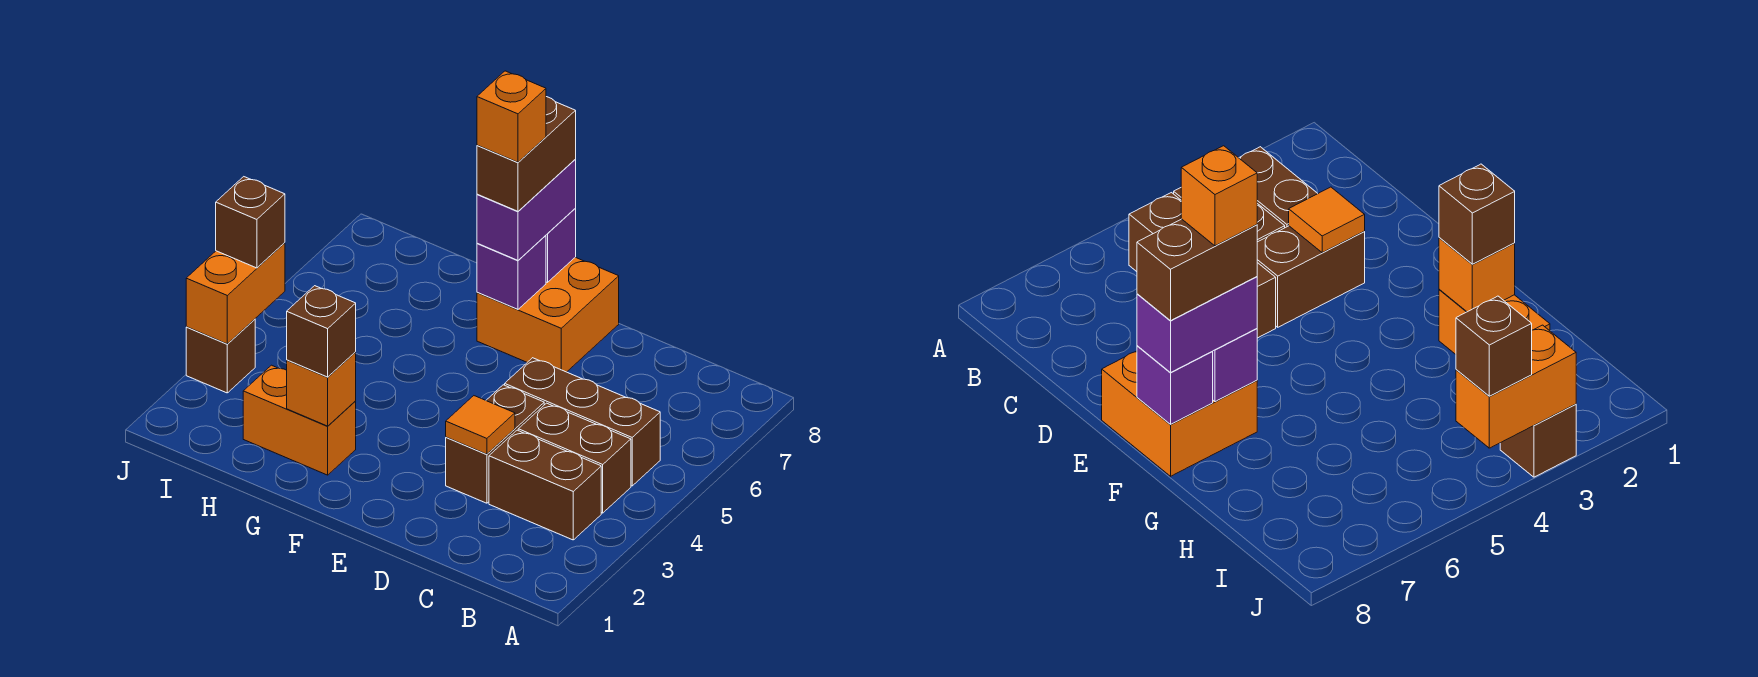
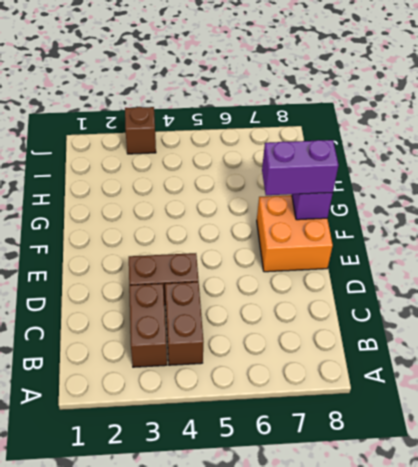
none -> brown brick B5:D5 level 1
none -> orange brick G2:H2 level 1
none -> orange tile D3 level 2

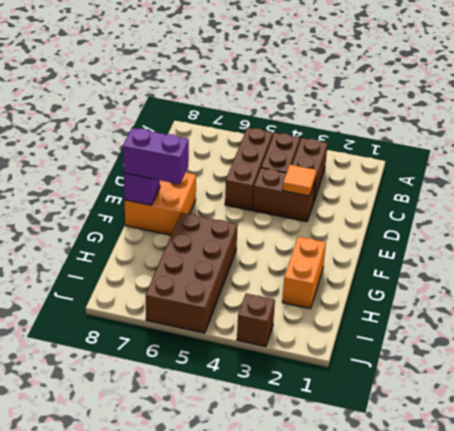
brown brick G5:J6 level 1 -> none
none -> purple brick F7 level 2
none -> orange brick G2 level 2
none -> orange brick J3:J4 level 2

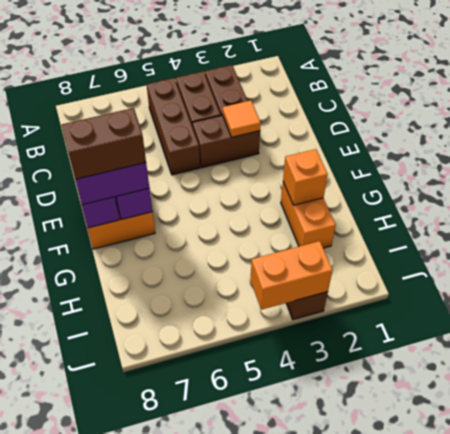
none -> brown brick G2 level 3
none -> brown brick J4 level 3
none -> orange brick F7 level 5

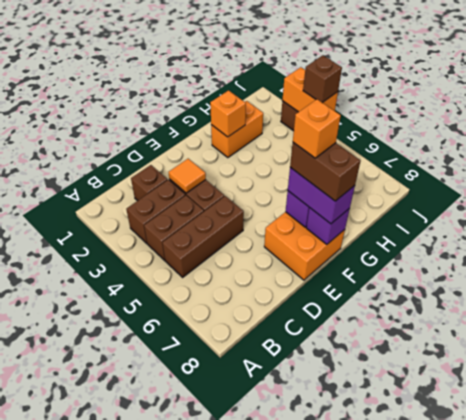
brown brick C2 level 1 -> brown brick G2 level 3

